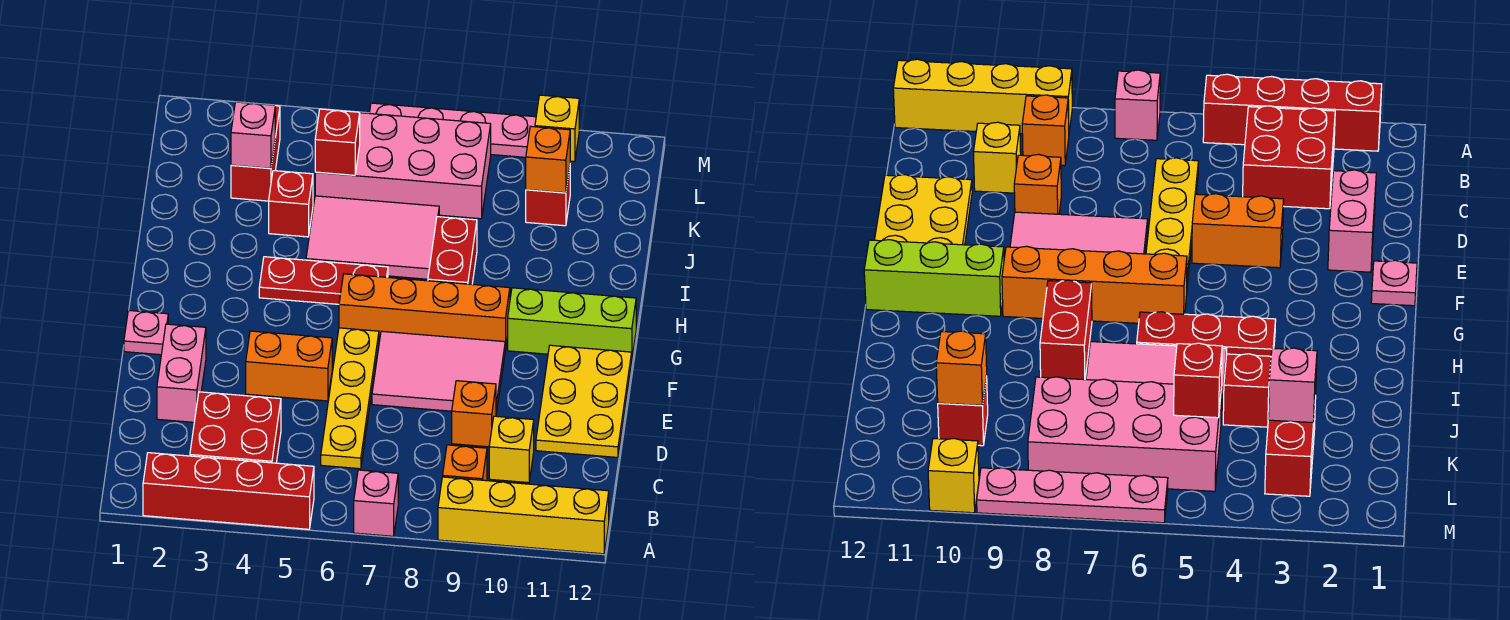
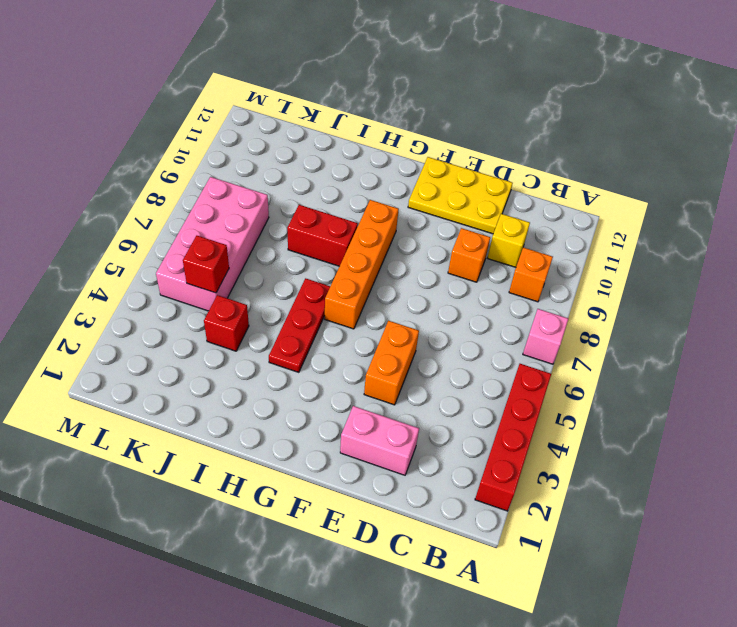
none -> yellow brick A9:A12 level 1
none -> red brick B3:C4 level 1
none -> yellow plate C6:F6 level 1

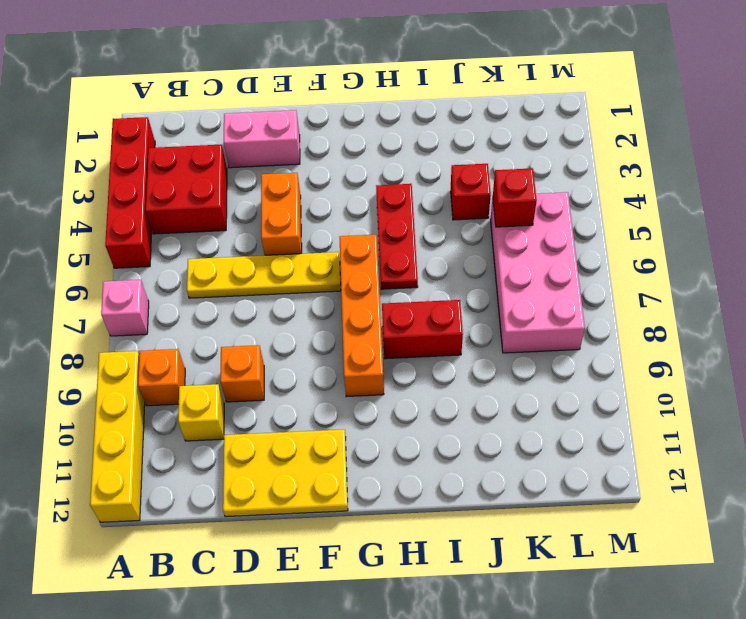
none -> pink tile E7:F9 level 1
none -> pink plate F1 level 1
none -> lime brick G10:G12 level 1

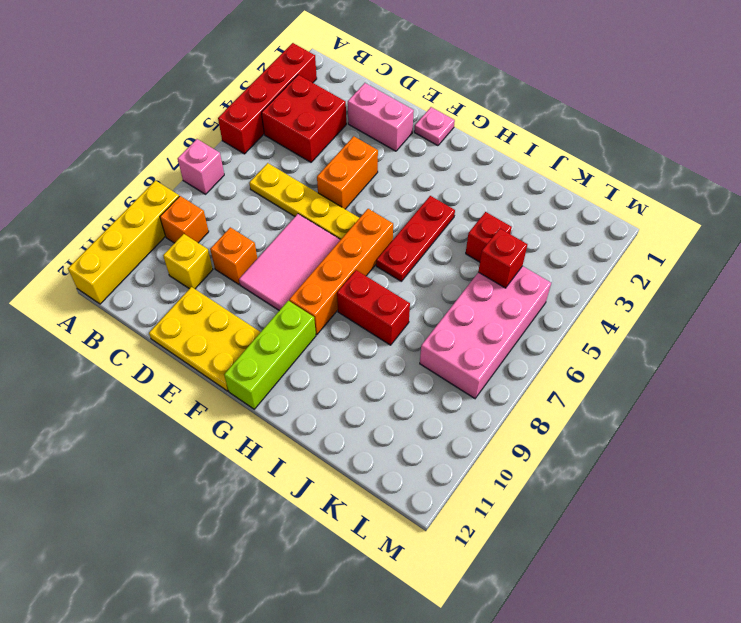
none -> pink tile I5:J7 level 1
none -> red brick K3:L3 level 1
none -> red brick K10 level 1

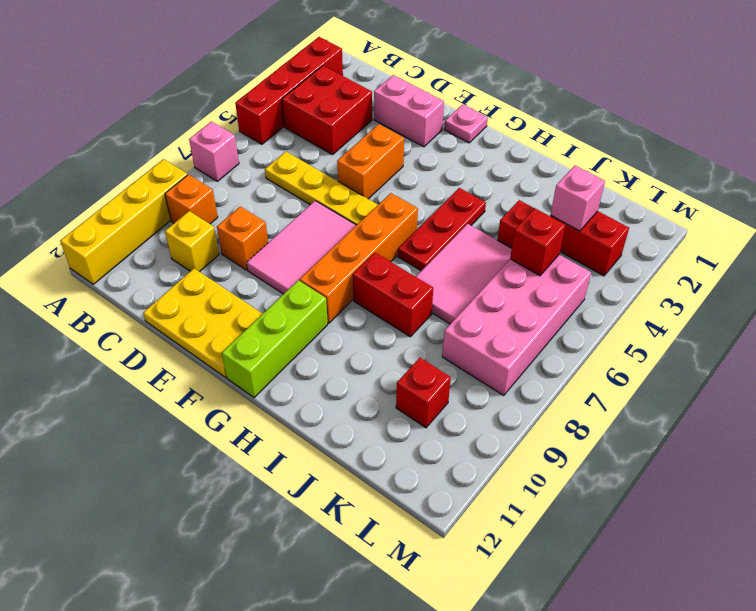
none -> pink plate M6:M9 level 1
none -> yellow brick M10 level 1
none -> orange brick K10 level 2

